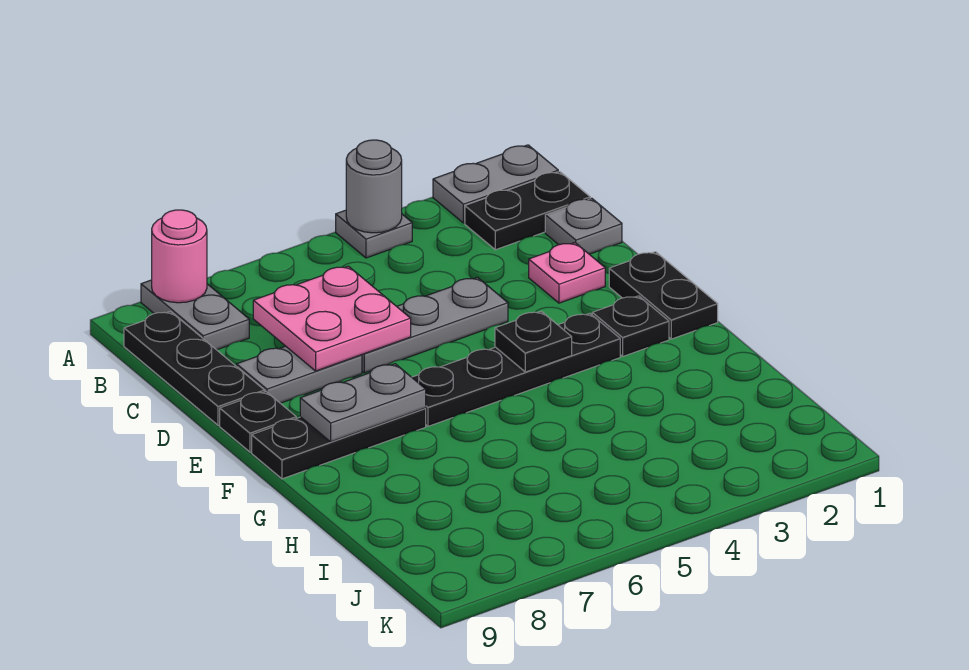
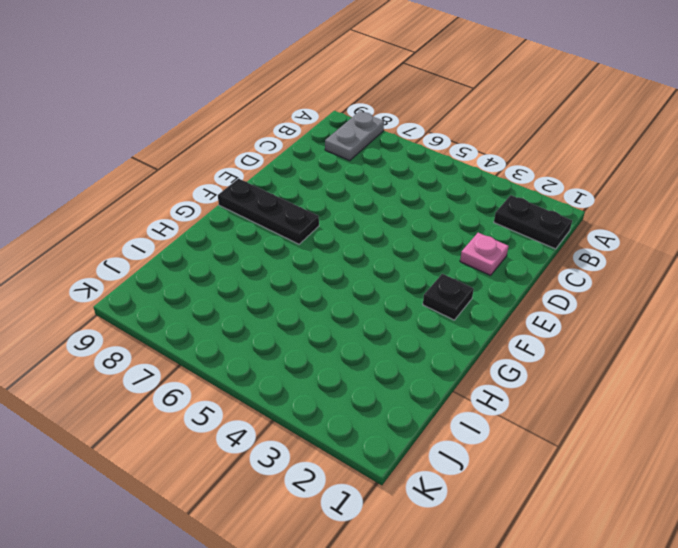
none -> grey plate A1:A2 level 1
none -> grey plate A4 level 1
none -> black plate B9:D9 level 1

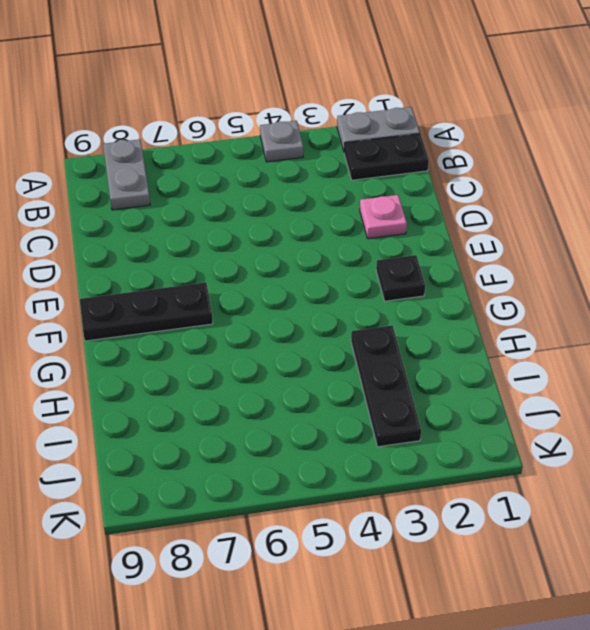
black plate H3:J3 level 1 -> black plate B9:D9 level 1
none -> grey plate C1 level 1
none -> grey plate D4:D6 level 1
none -> grey plate D7:D8 level 1

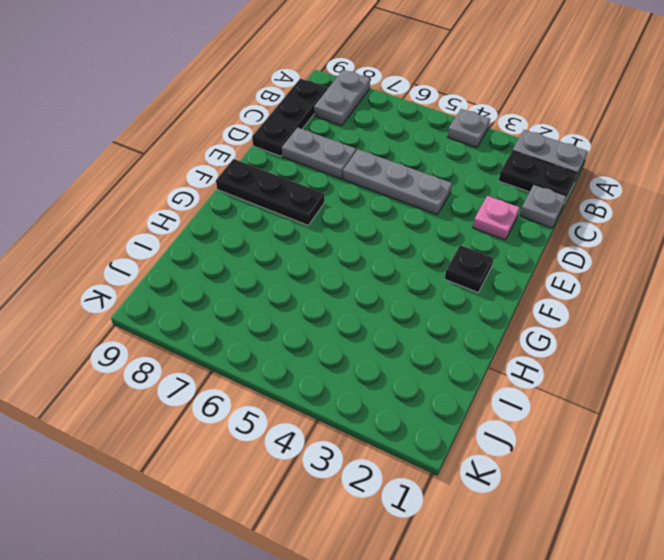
none -> black plate E1:F1 level 1
none -> black plate E9 level 1
none -> black plate F3:F6 level 1

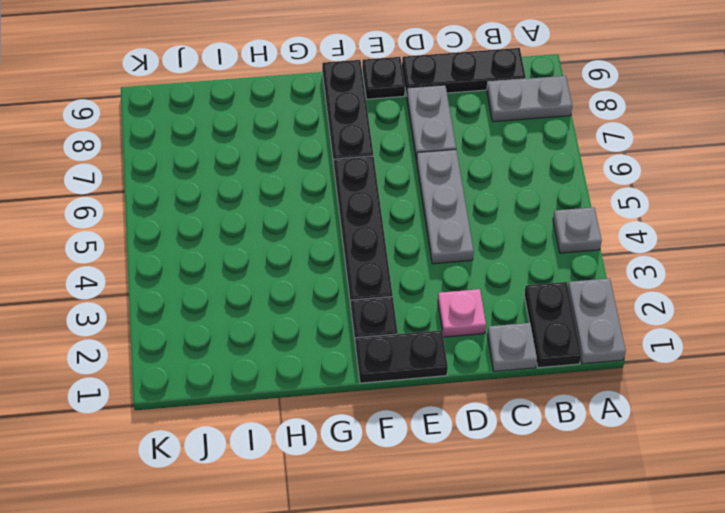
none -> grey round brick A4 level 2
none -> pink round brick A8 level 2
none -> pink plate C6:D7 level 2

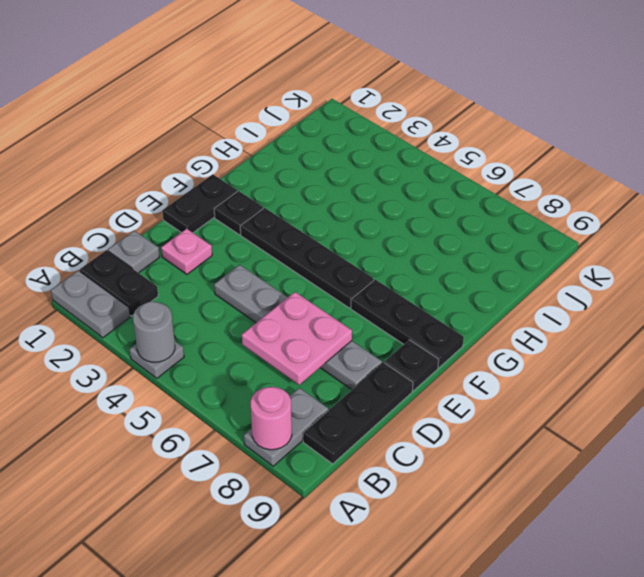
none -> black plate F4 level 2
none -> grey plate F7:F8 level 2

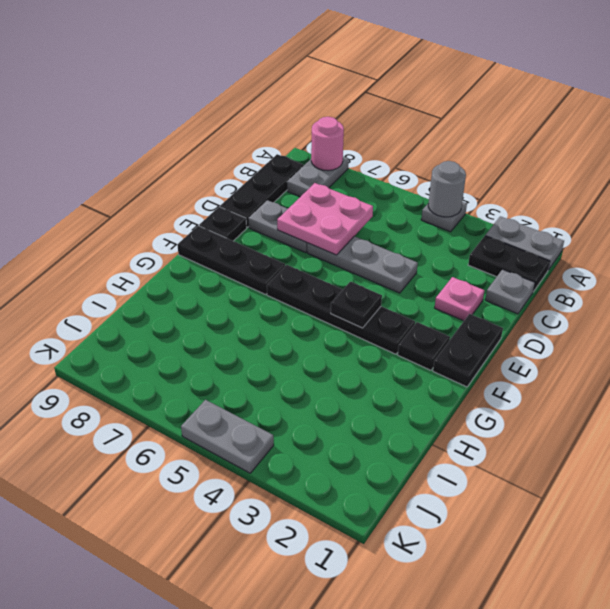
grey plate K4:K5 level 1 -> grey plate F7:F8 level 2

